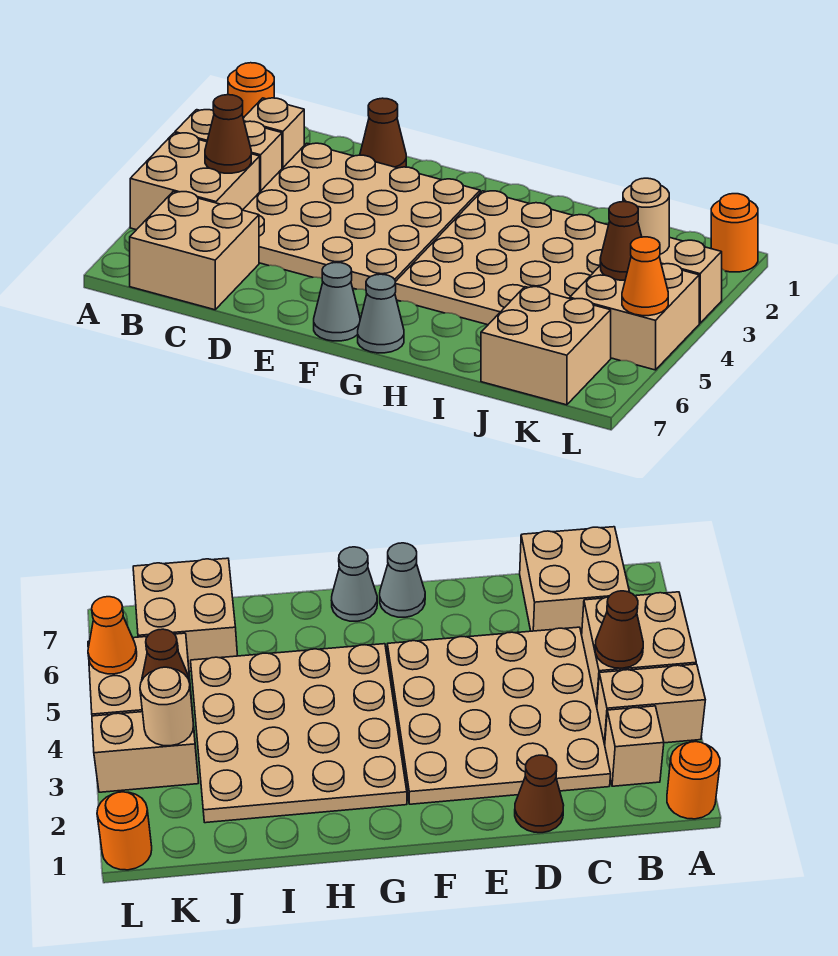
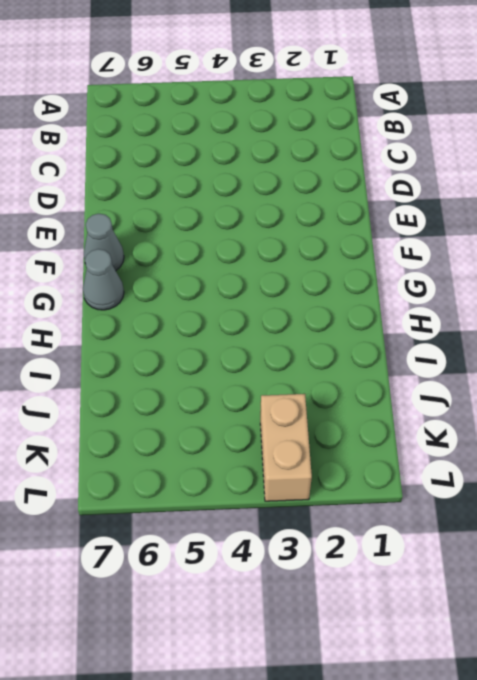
none -> orange round brick A1 level 1
none -> tan brick A3:B3 level 1
none -> tan brick A4:B5 level 1

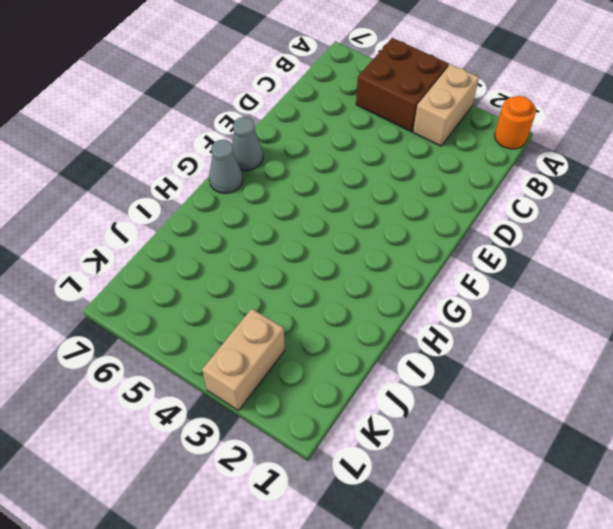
brown brick A4:B5 level 1 -> tan brick A4:B5 level 1
none -> tan brick B2 level 1
none -> tan brick B6:C7 level 1
none -> tan plate C2:F5 level 1

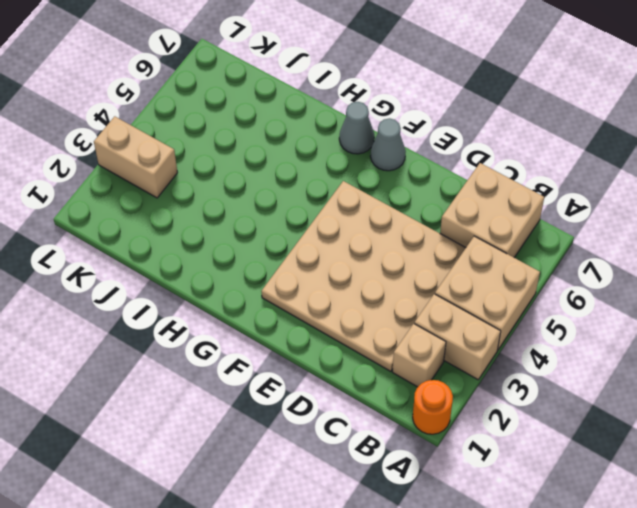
none -> brown cone D1 level 1
none -> tan plate G2:J5 level 1
none -> tan brick J6:K7 level 1

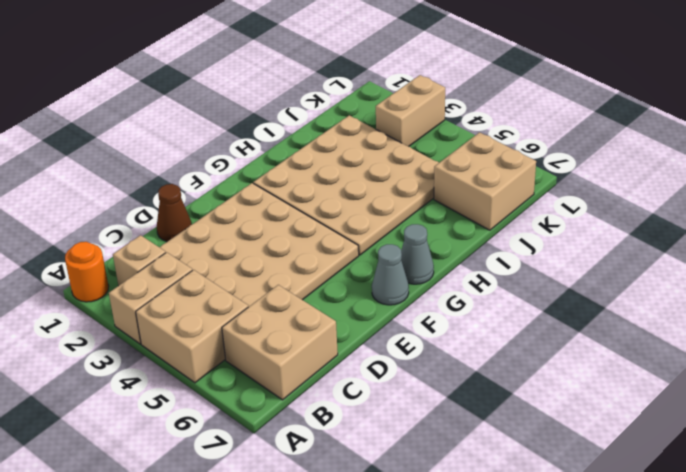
none -> tan brick K4:L5 level 1
none -> orange round brick L1 level 1
none -> brown cone B4 level 2

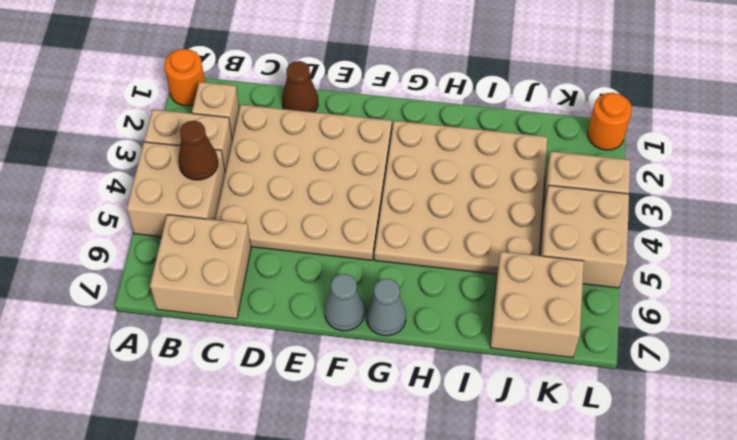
none -> tan round brick K3 level 2
none -> brown cone K4 level 2
none -> orange cone L5 level 2

